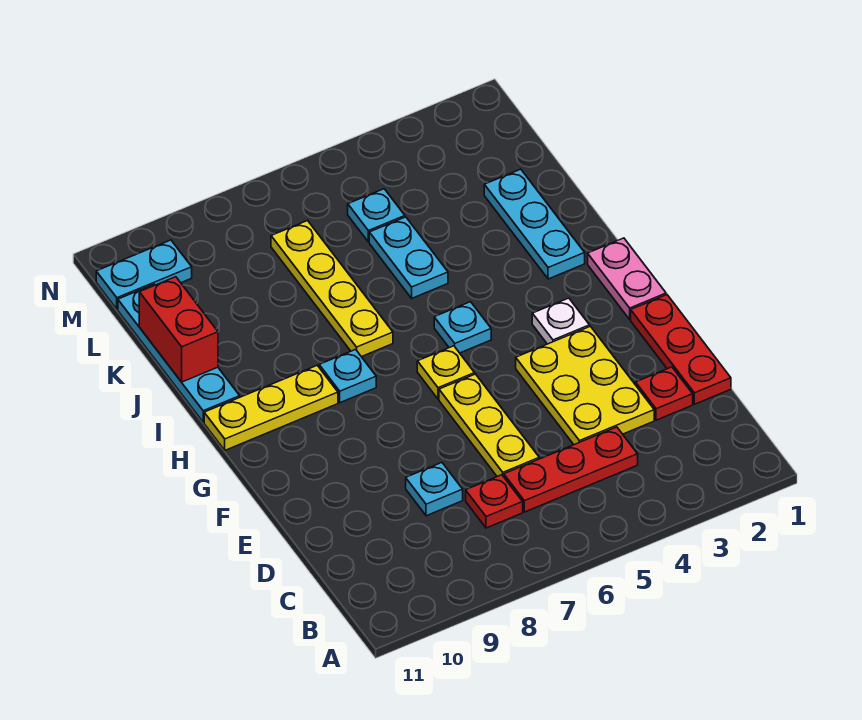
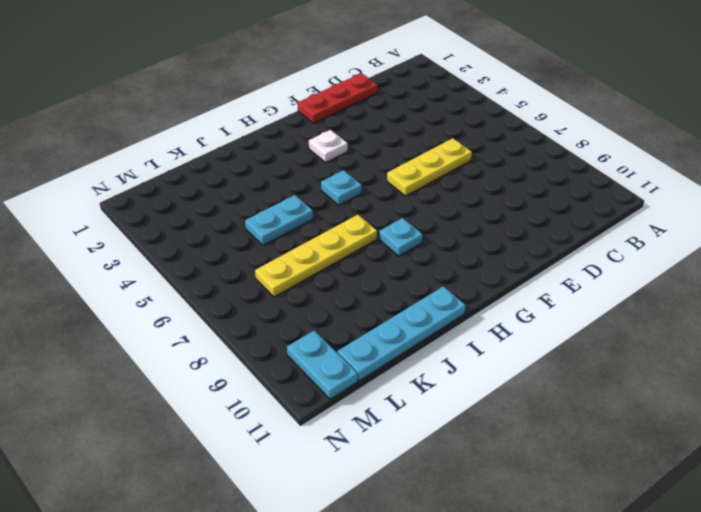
none -> red plate C4:C6 level 1
none -> red plate C7 level 1
none -> red plate D2 level 1

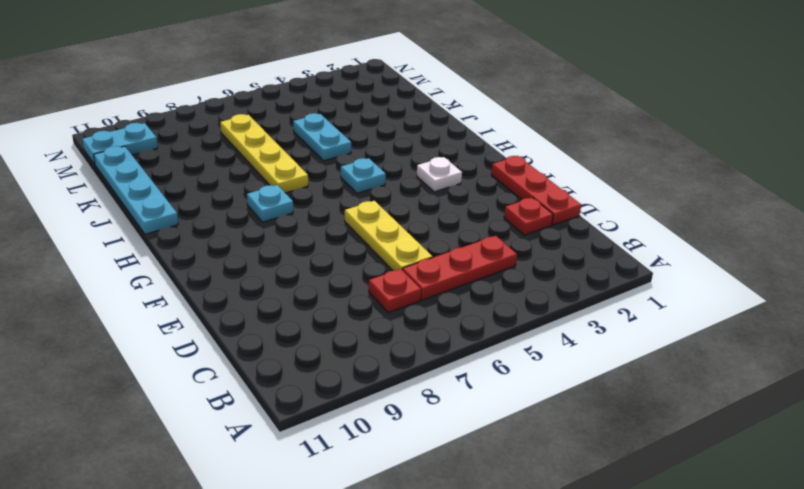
none -> yellow plate D3:F4 level 1
none -> cyan plate D8 level 1
none -> pink plate G1:H1 level 1

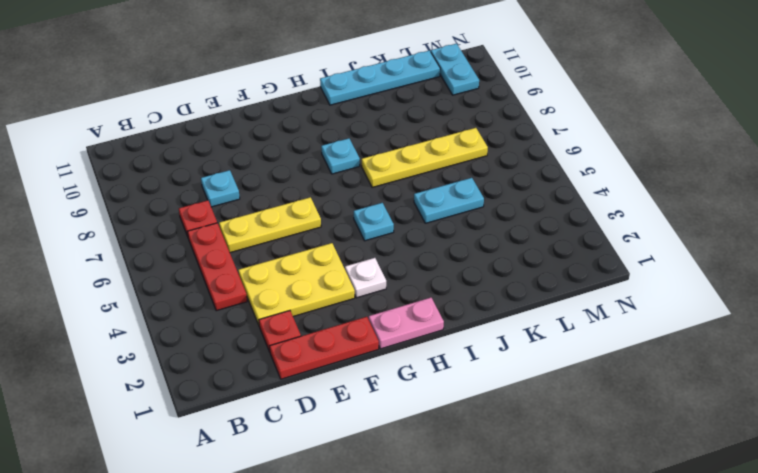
none -> yellow plate G6 level 1
none -> yellow plate H9:H11 level 1
none -> cyan plate I2:K2 level 1

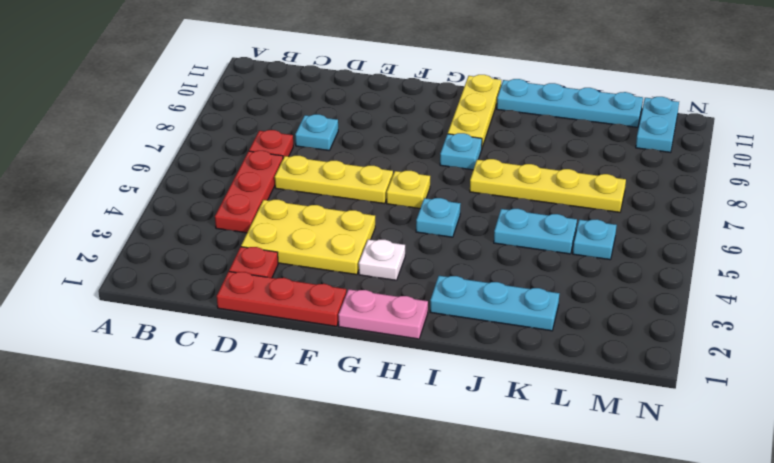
none -> red brick J11:K11 level 2

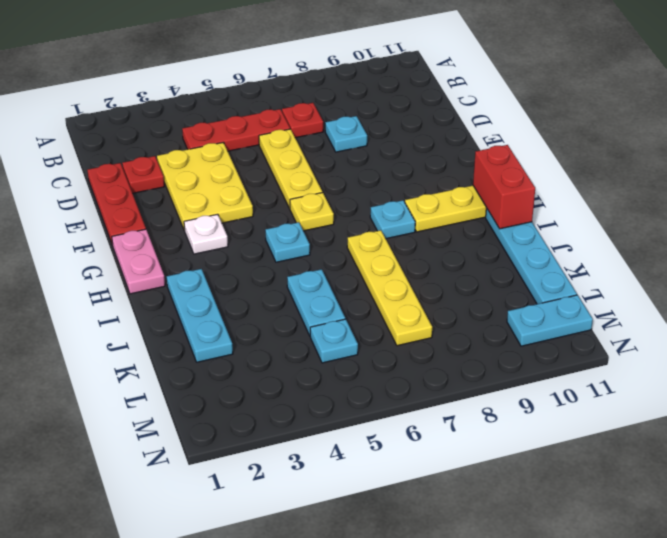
red brick H11:I11 level 2 -> red brick J11:K11 level 2

